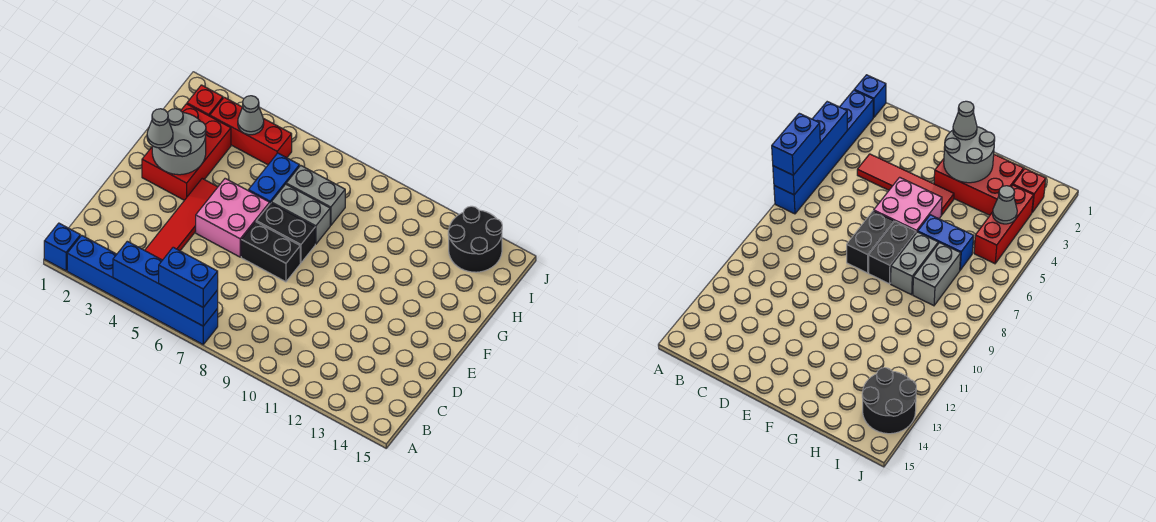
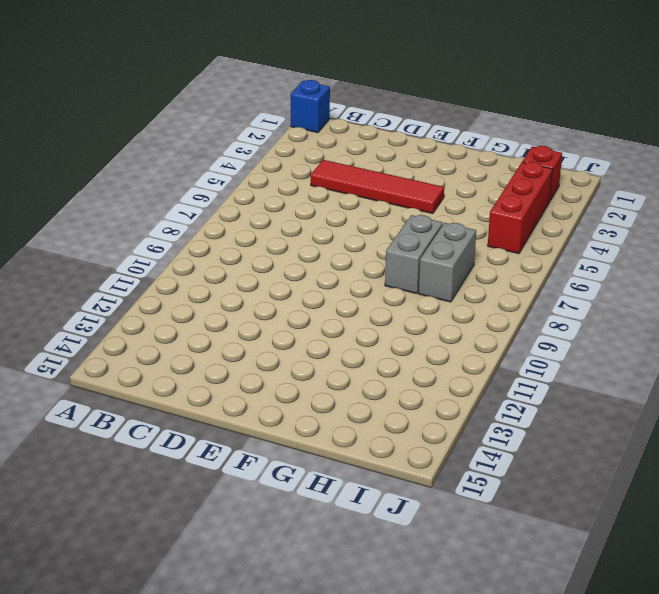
none -> blue brick A2:A7 level 1
none -> pink brick E5:F6 level 1
none -> black brick E7:E8 level 1

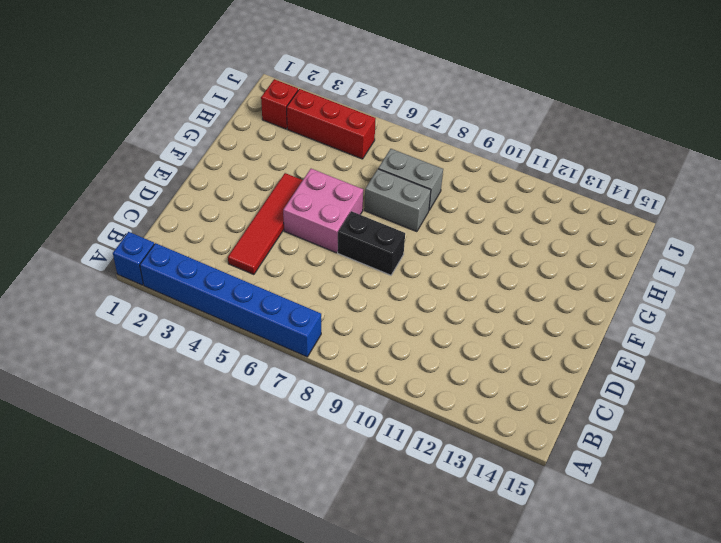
none -> red brick F2:H3 level 1
none -> black brick F7:F8 level 1
none -> blue brick G6:H6 level 1

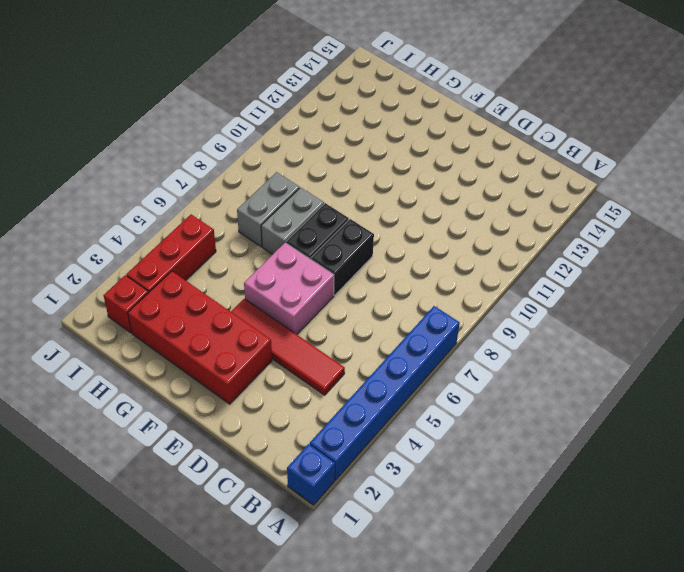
red brick E2:H3 level 1 -> red brick F2:H3 level 1
none -> blue brick G6:H6 level 1
none -> black round brick I13:J14 level 1
none -> blue brick A4:A7 level 2

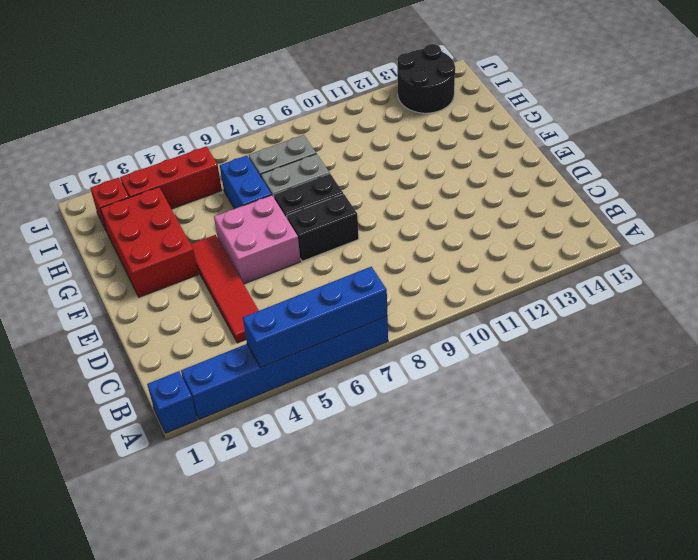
none -> grey round brick F2:G3 level 2
none -> grey cone I4 level 2
none -> blue brick A6:A7 level 3

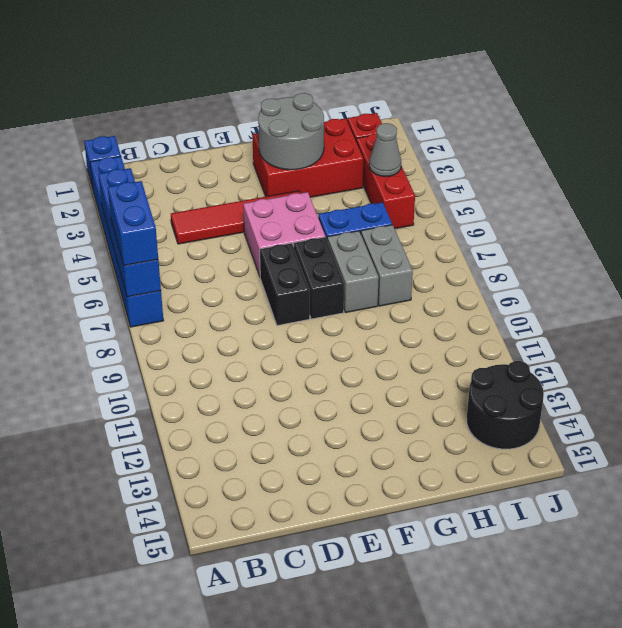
none -> grey cone F2 level 3

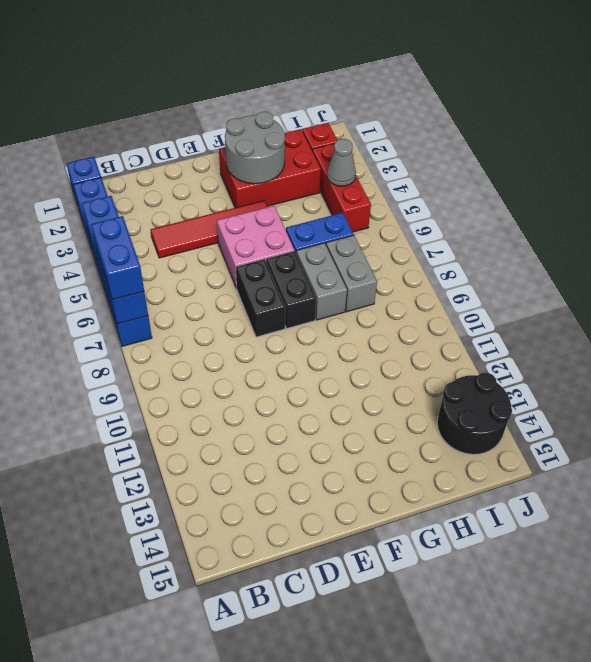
none -> grey cone F2 level 3

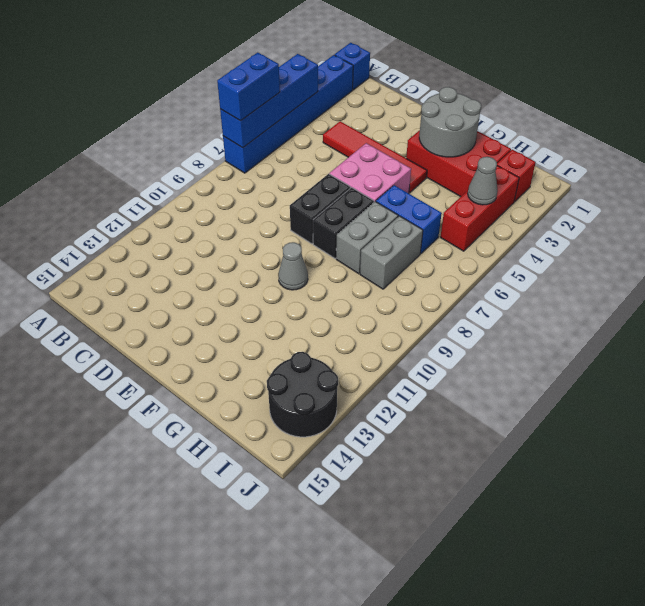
grey cone F10 level 1 -> grey cone F2 level 3

